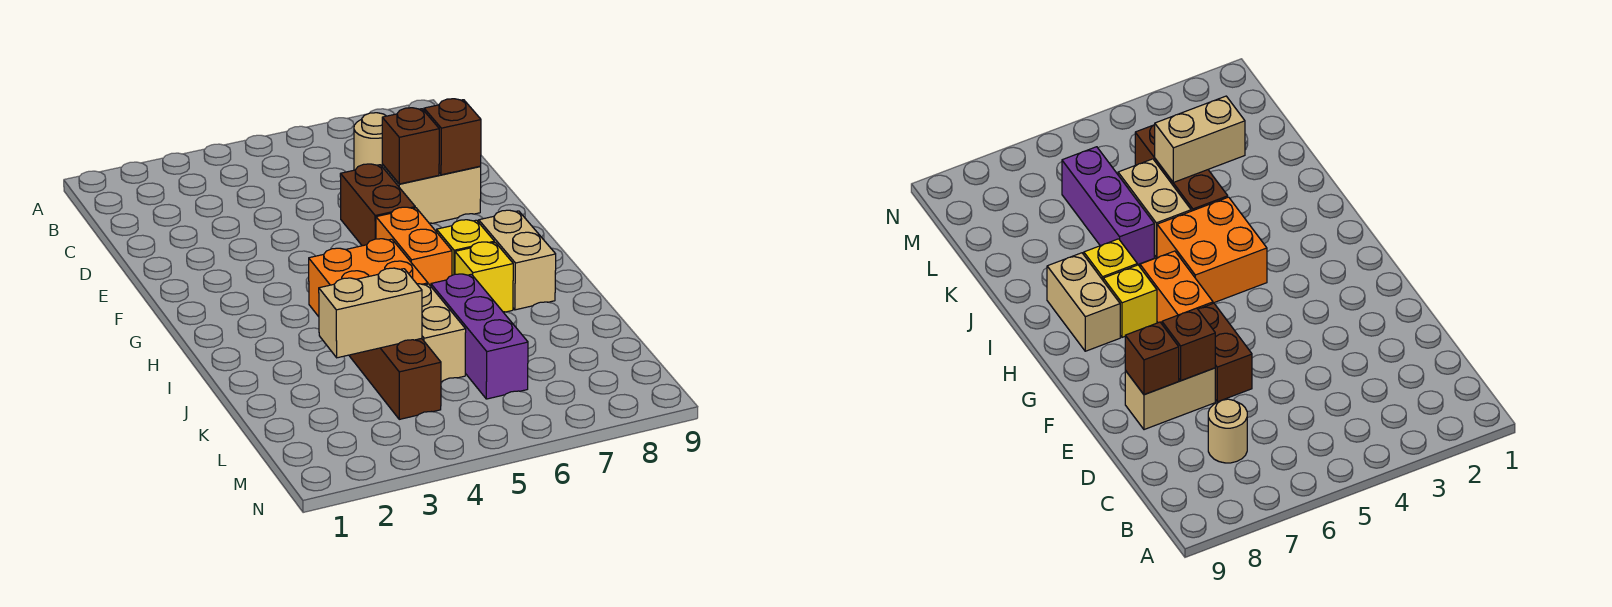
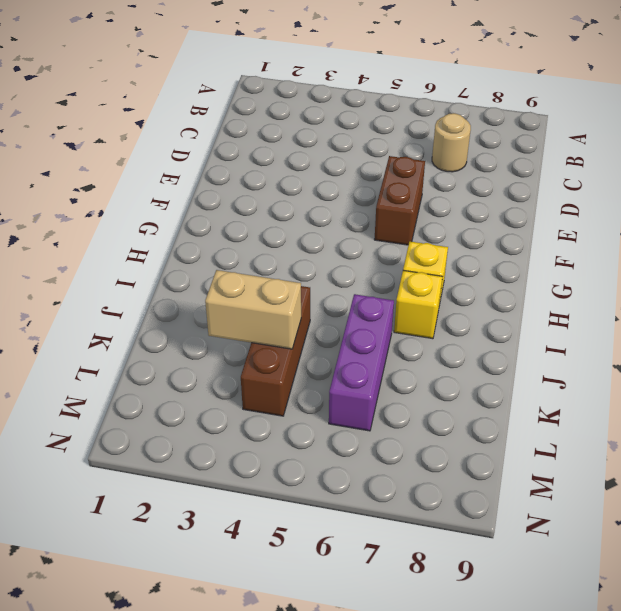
none -> tan brick E7:E8 level 1
none -> orange brick G6:H6 level 1
none -> orange brick H4:I5 level 1

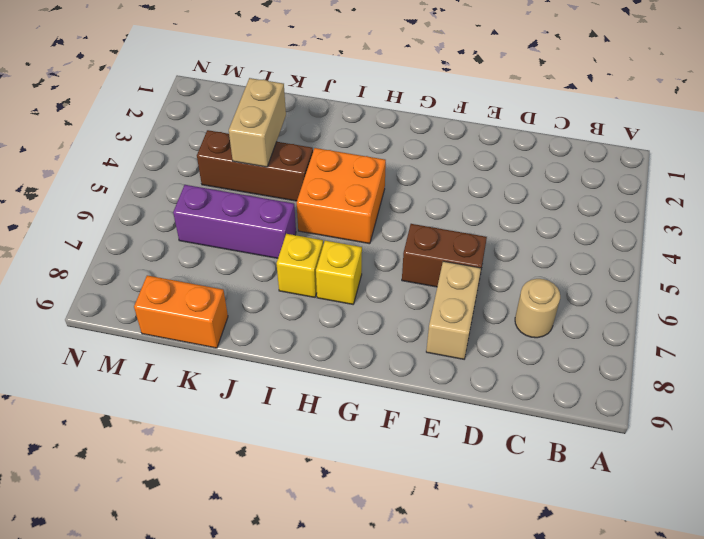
orange brick K9:L9 level 1 -> orange brick G6:H6 level 1
none -> tan brick H8:I8 level 1
none -> tan brick J5:K5 level 1
none -> brown brick E7 level 2

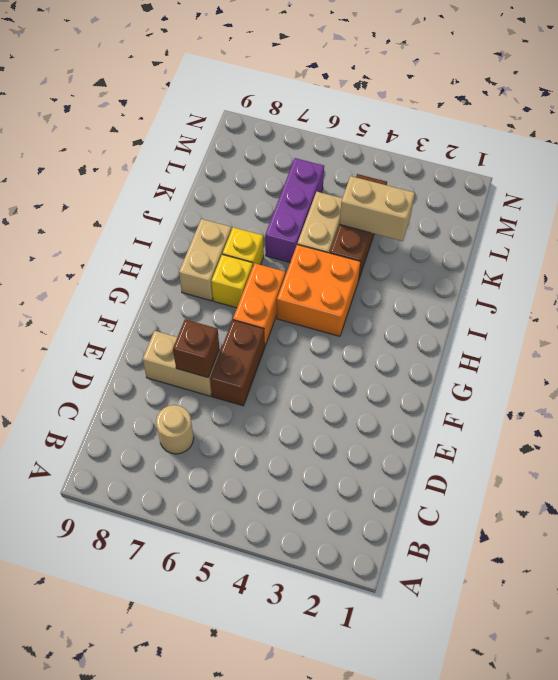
none -> brown brick E8 level 2

